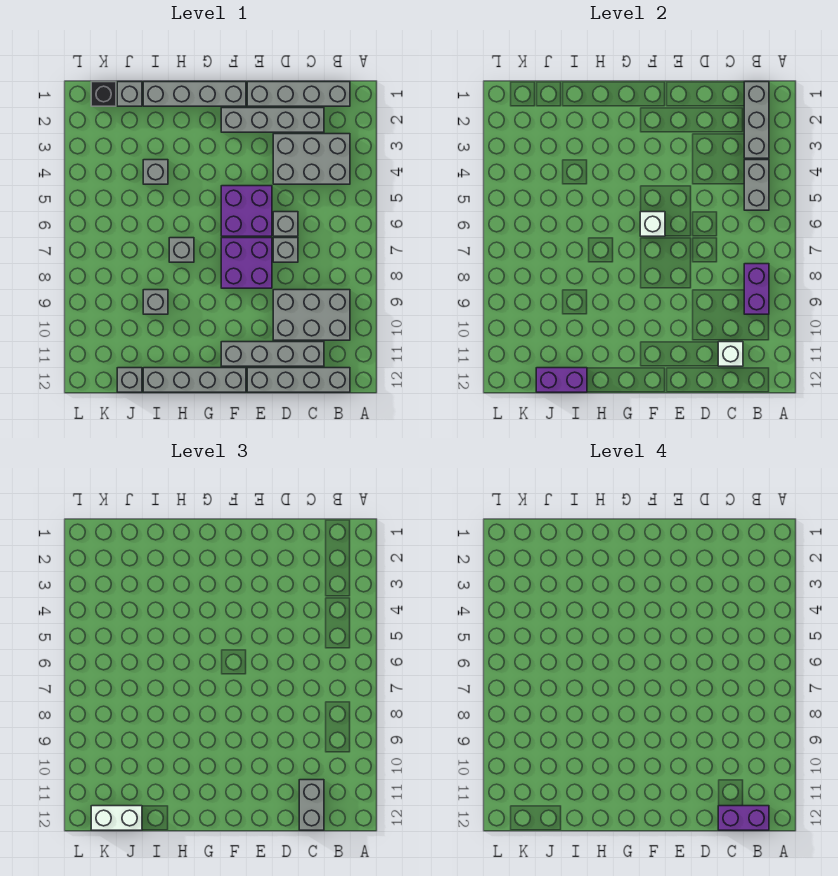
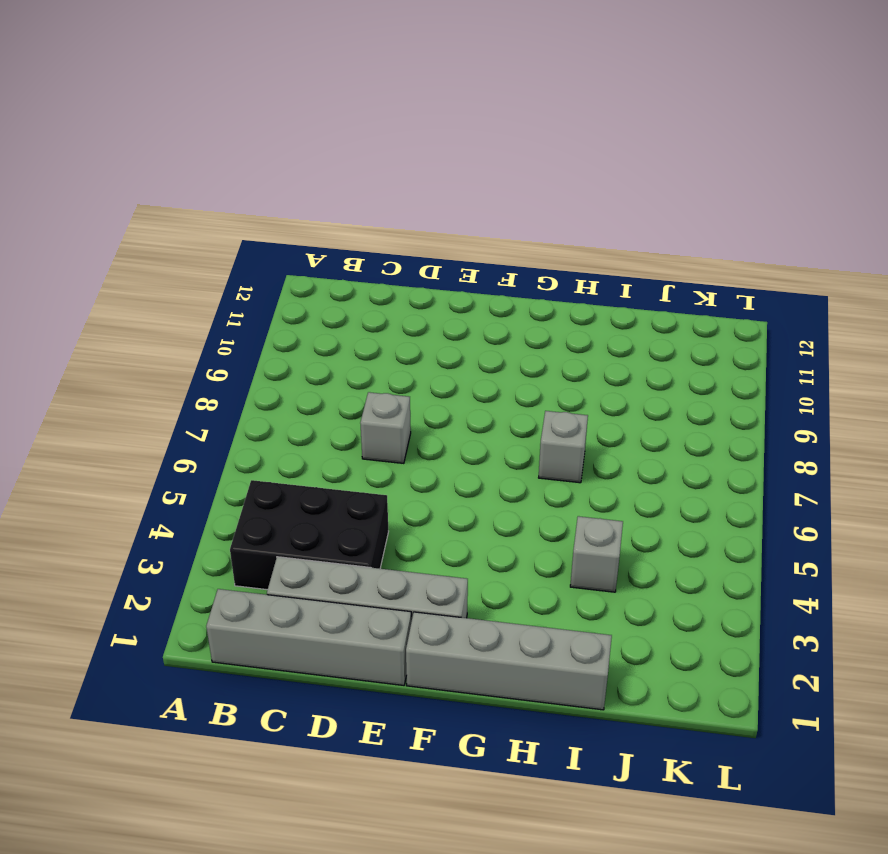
black brick B3:D4 level 1 -> grey brick B3:D4 level 1
none -> grey brick B9:D10 level 1
none -> grey brick B12:E12 level 1
none -> grey brick C11:F11 level 1

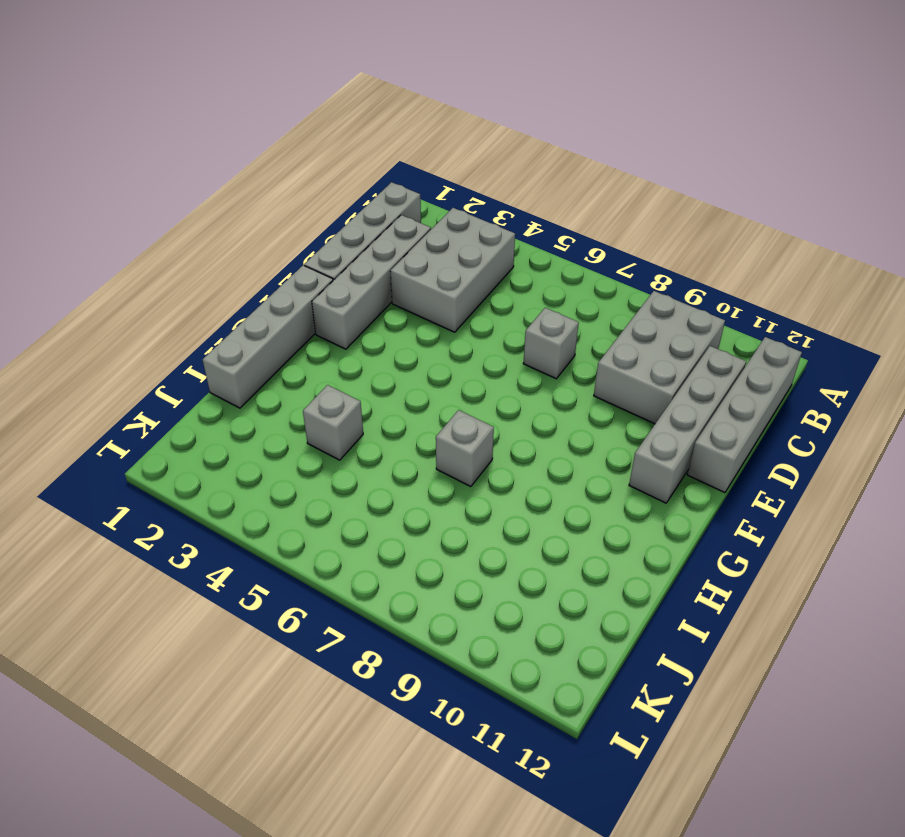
none -> grey brick D6 level 1
none -> purple brick E5:F6 level 1
none -> purple brick E7:F8 level 1

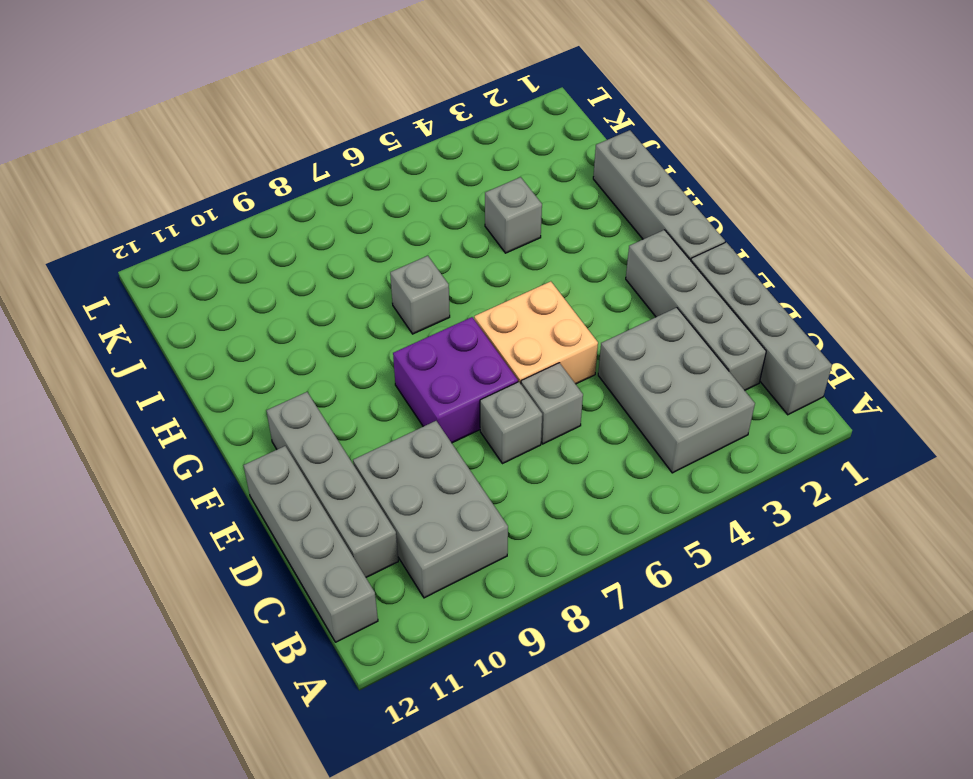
tan brick E5:F6 level 1 -> purple brick E5:F6 level 1
none -> grey brick F12:I12 level 1
none -> grey brick I9 level 1
none -> grey brick J1 level 1

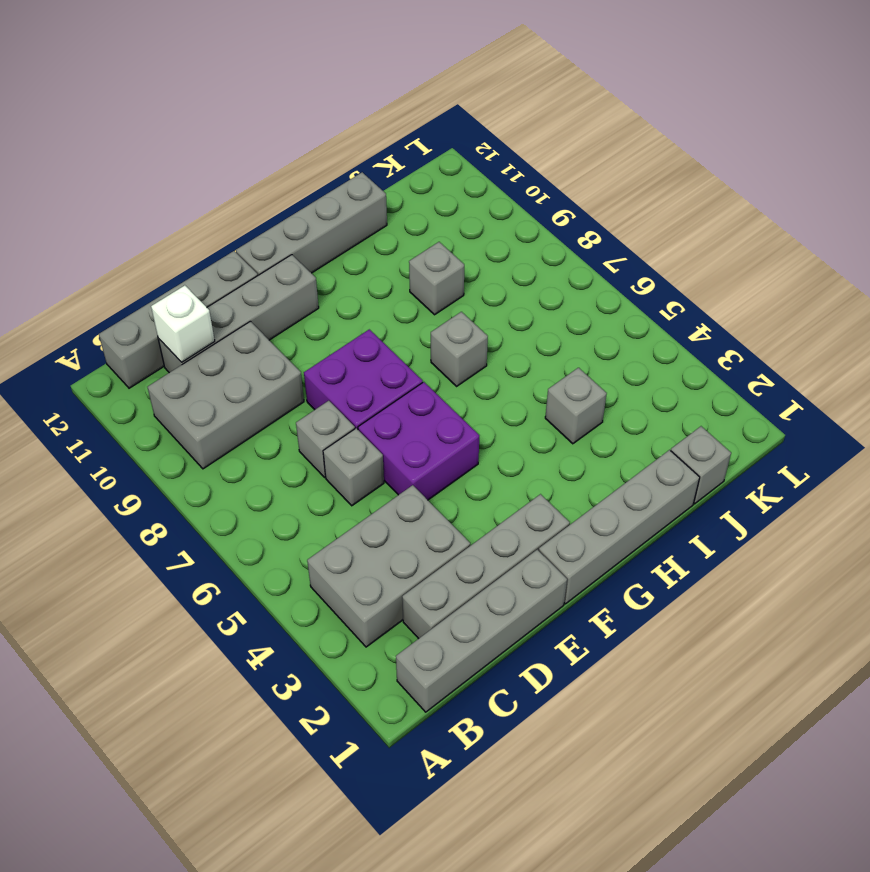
none -> grey brick J12 level 1
none -> black brick K1 level 1
none -> grey brick B1:B3 level 2

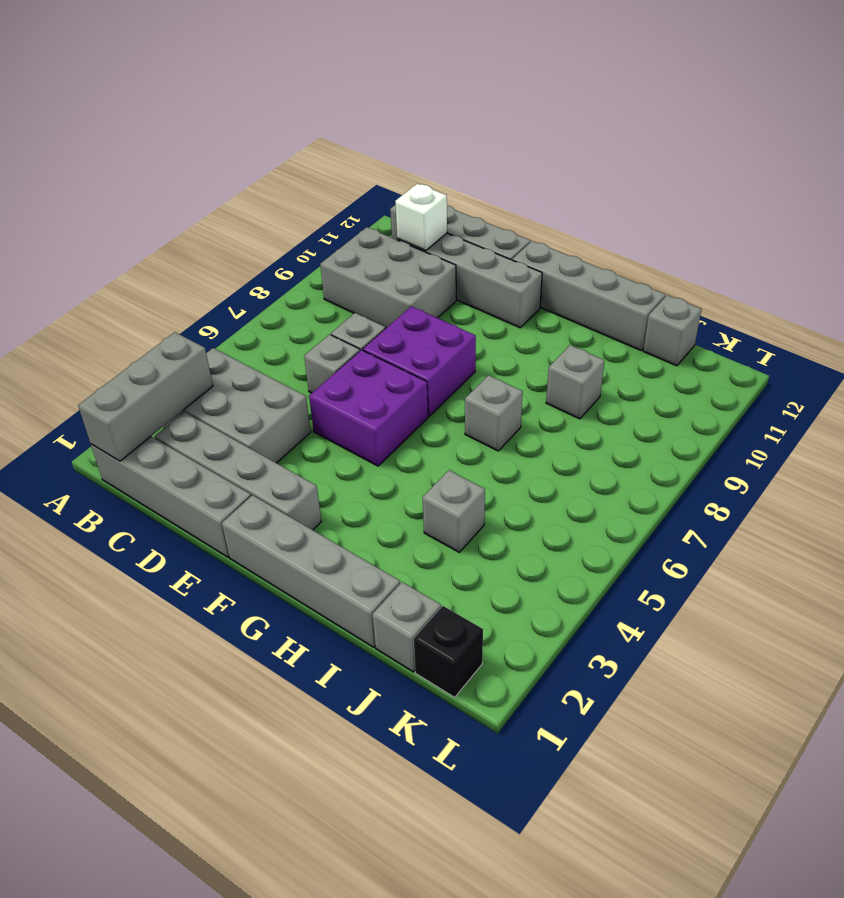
none -> grey brick B4:B5 level 2
none -> purple brick B8:B9 level 2
none -> white brick F6 level 2

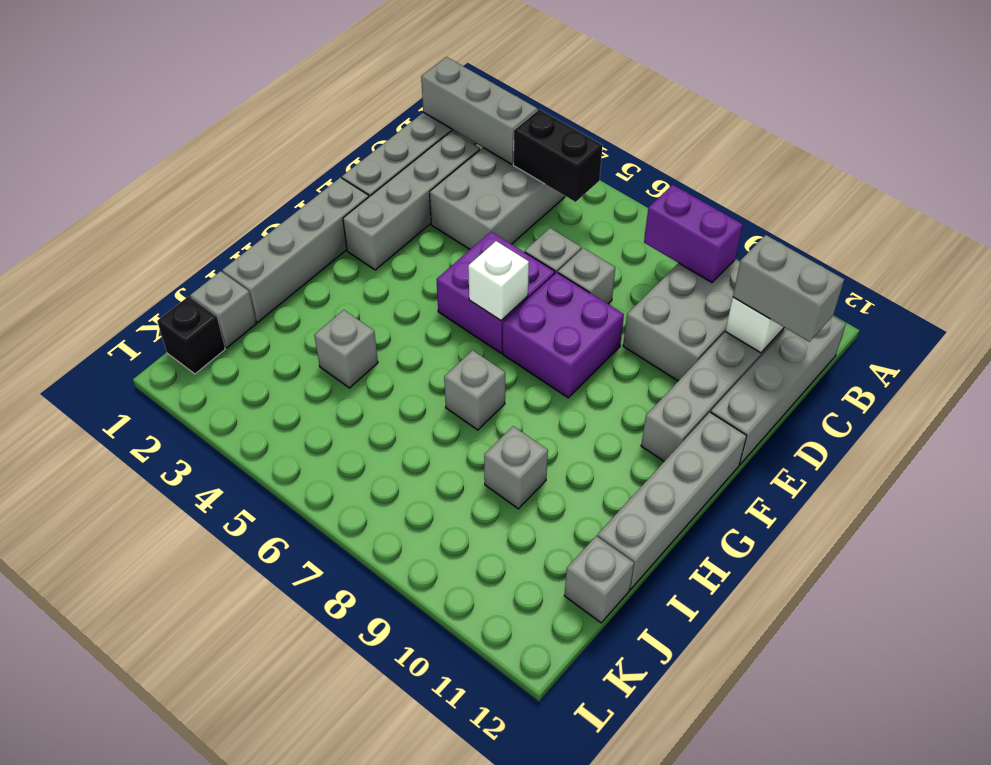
black brick B4:B5 level 2 -> grey brick B4:B5 level 2
none -> purple brick I12:J12 level 2
none -> white brick J12:K12 level 3
none -> purple brick B12:C12 level 4

